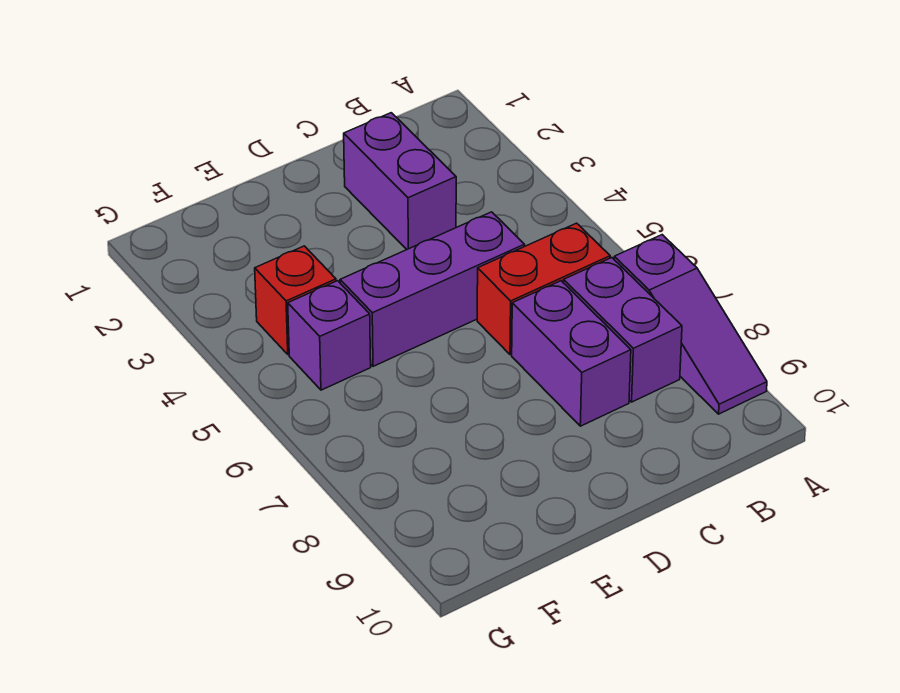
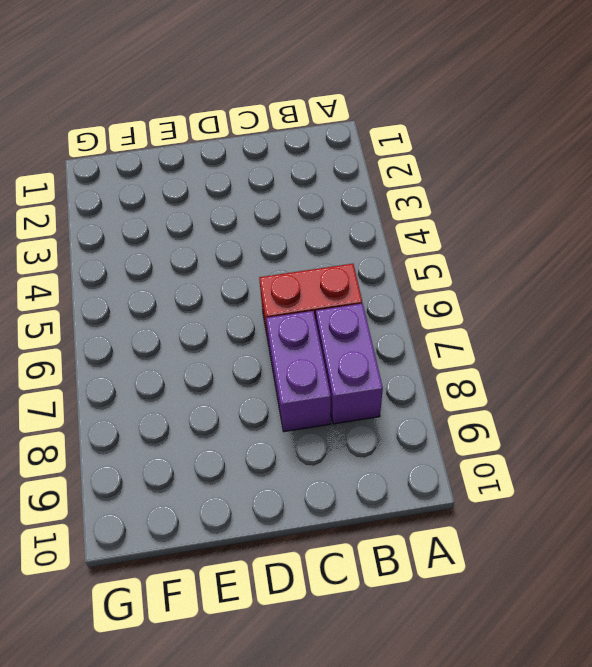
none -> purple slope A7:A9 level 1 top 7
none -> purple brick C2:C3 level 1

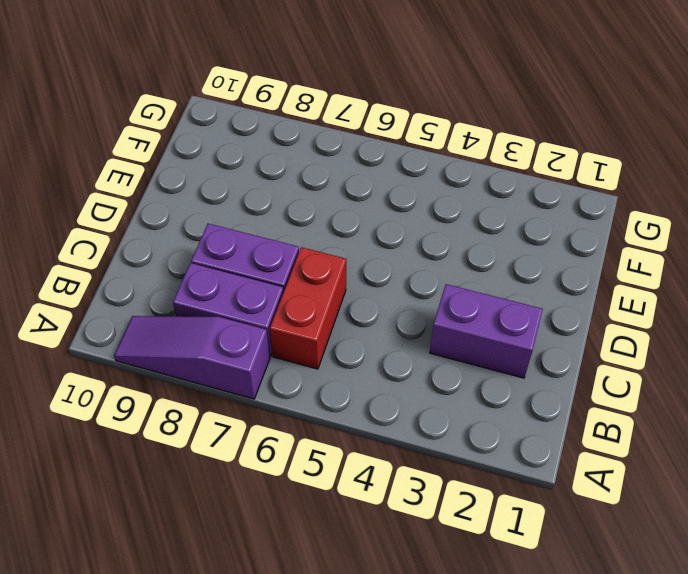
none -> purple brick C5:E5 level 1
none -> red brick F4 level 1

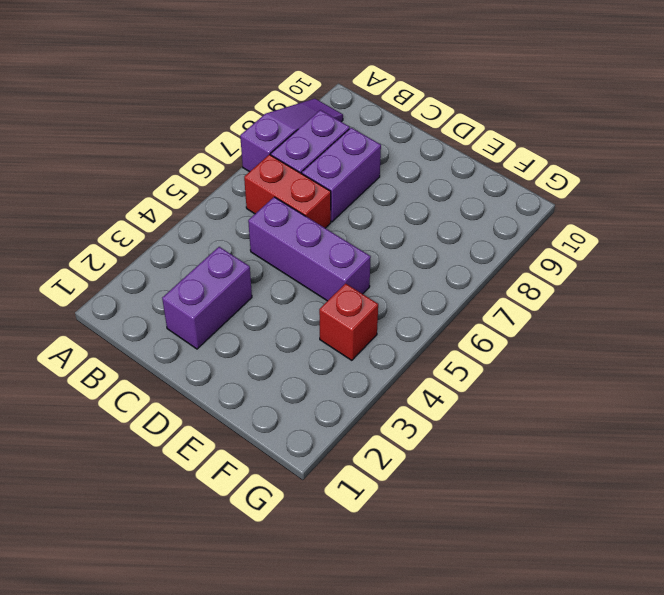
none -> purple brick F5 level 1

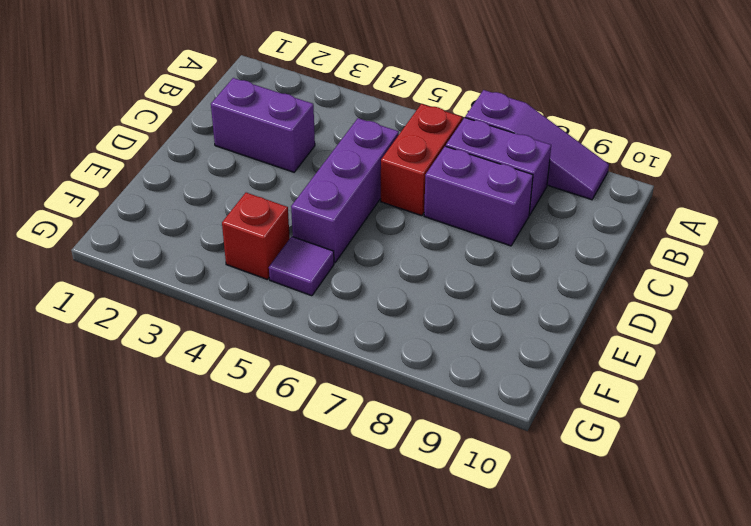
purple tile F5 level 1 -> purple brick F5 level 1

